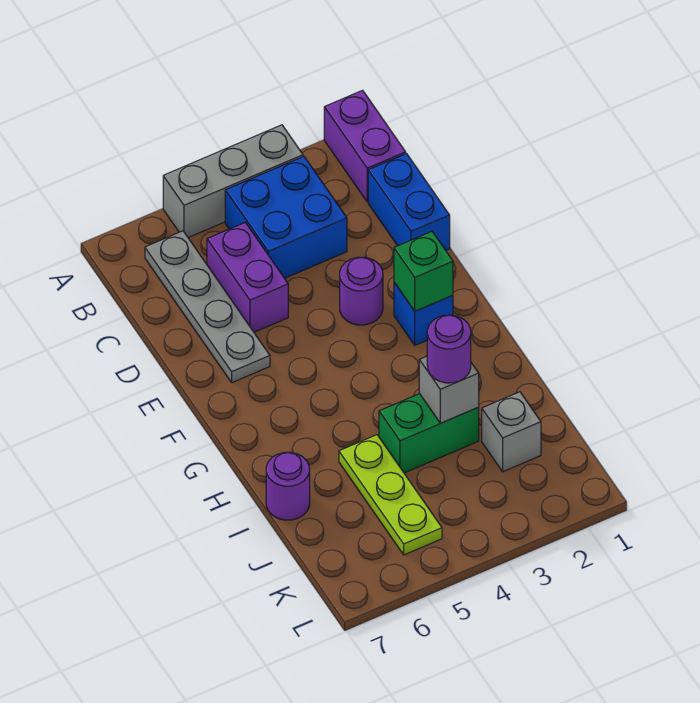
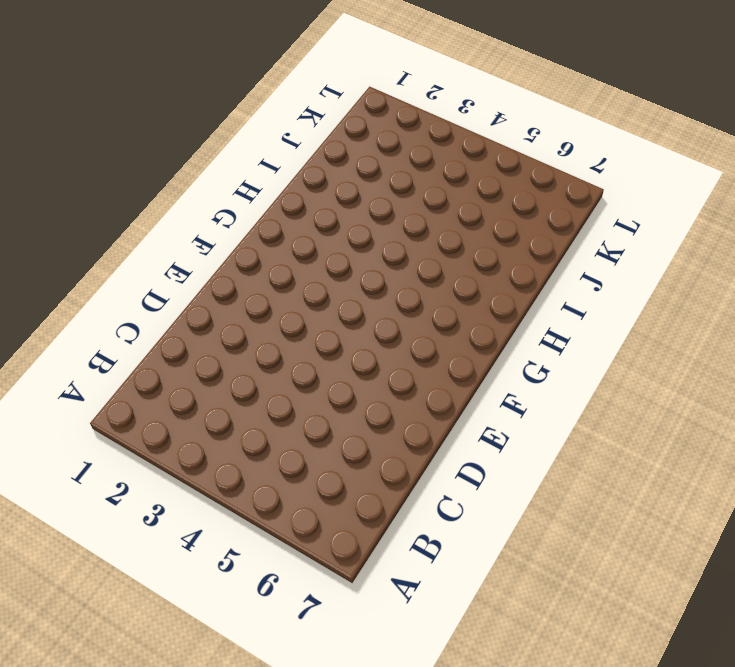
none -> purple brick A1:B1 level 1
none -> grey brick A3:A5 level 1
none -> blue brick B3:C4 level 1

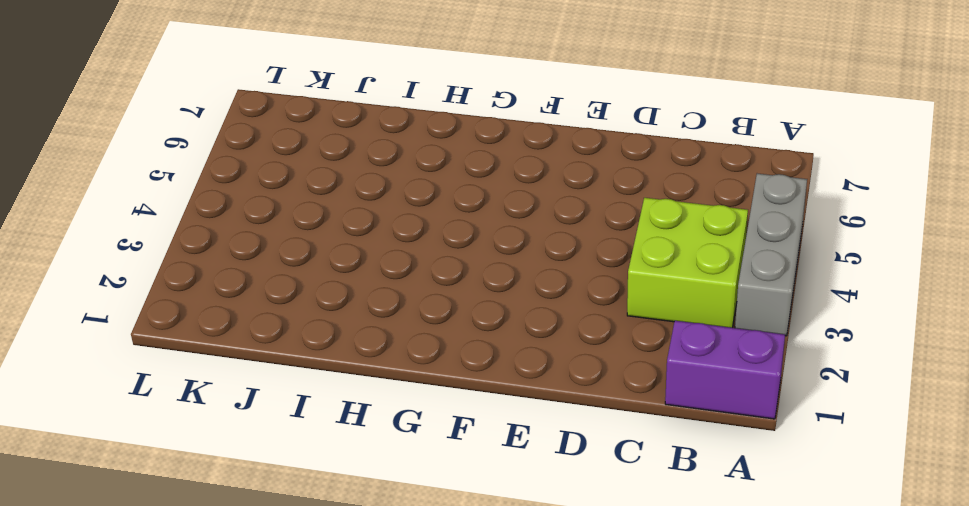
lime brick B3:C4 level 1 -> blue brick B3:C4 level 1
none -> grey plate B6:E6 level 1
none -> blue brick C1:D1 level 1
none -> purple brick C5:D5 level 1

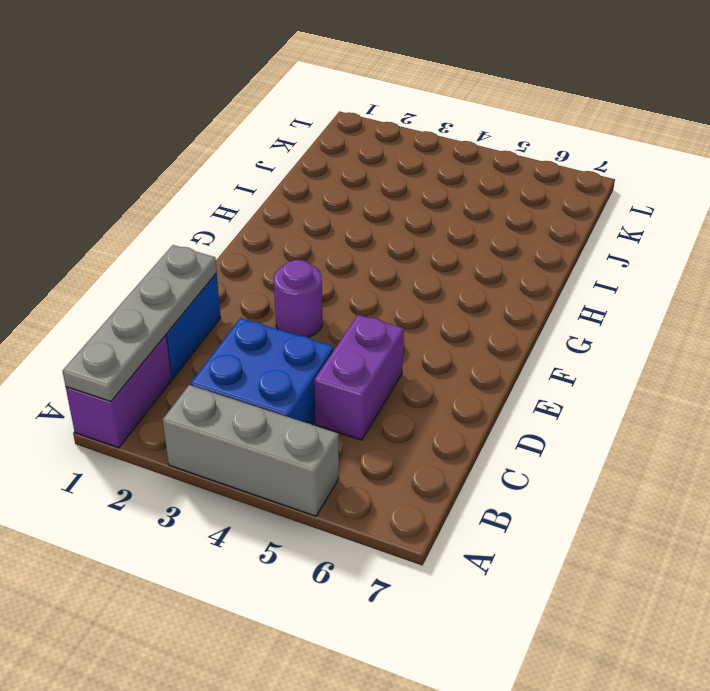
grey plate A1:D1 level 2 -> grey plate B6:E6 level 1
none -> blue brick F2 level 1
none -> green brick I3:I4 level 1
none -> lime plate I5:K5 level 1

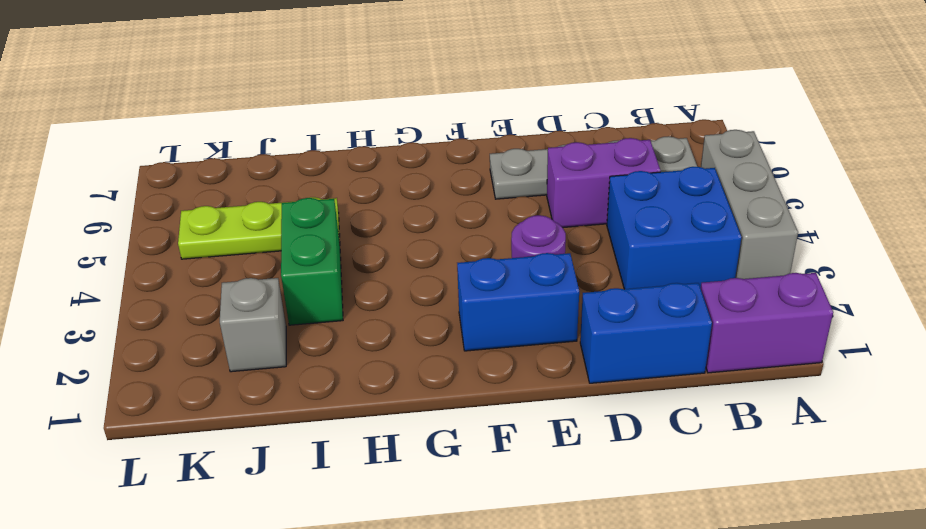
blue brick E2:F2 level 1 -> blue brick F2 level 1
none -> purple round brick I7 level 1
none -> green brick F2 level 2
none -> grey brick I3 level 2

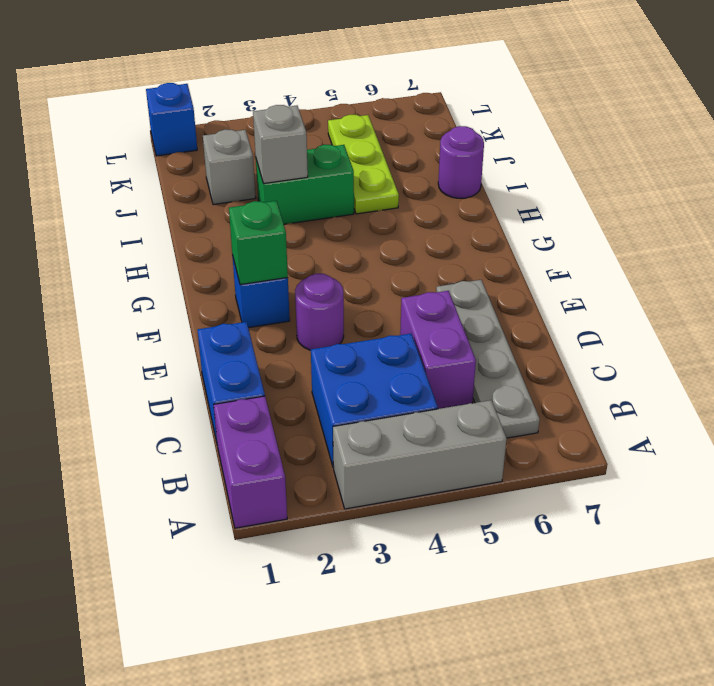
blue brick L1 level 1 -> none
none -> purple round brick I3 level 3

